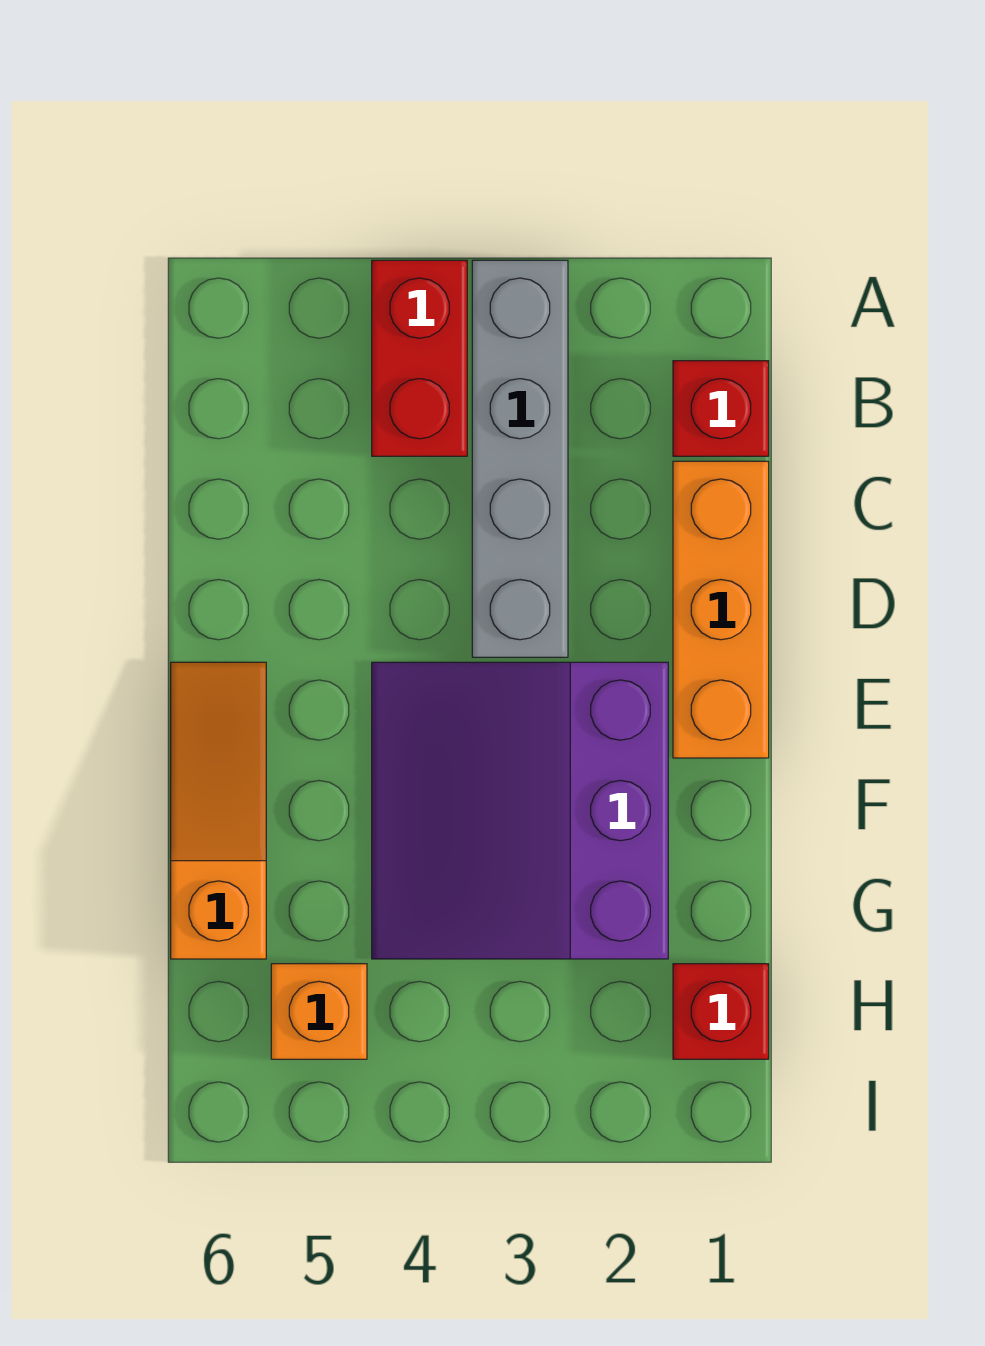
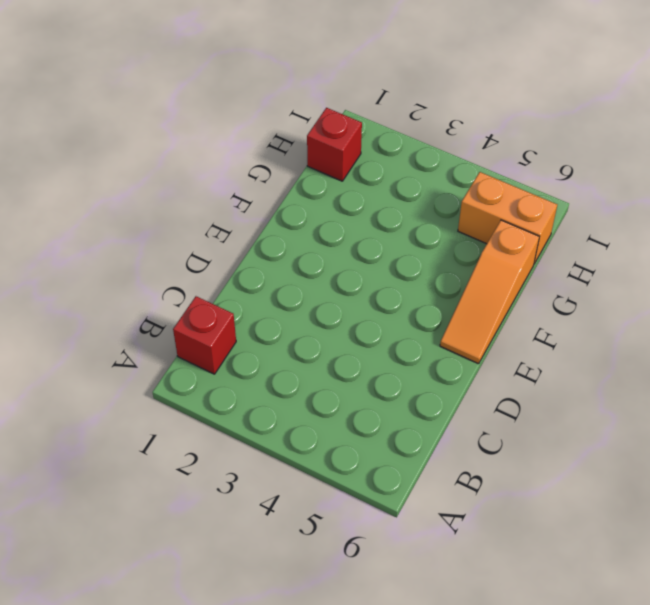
orange brick H5:H6 level 1 -> orange brick H5 level 1
none -> grey brick A3:D3 level 1
none -> red brick A4:B4 level 1

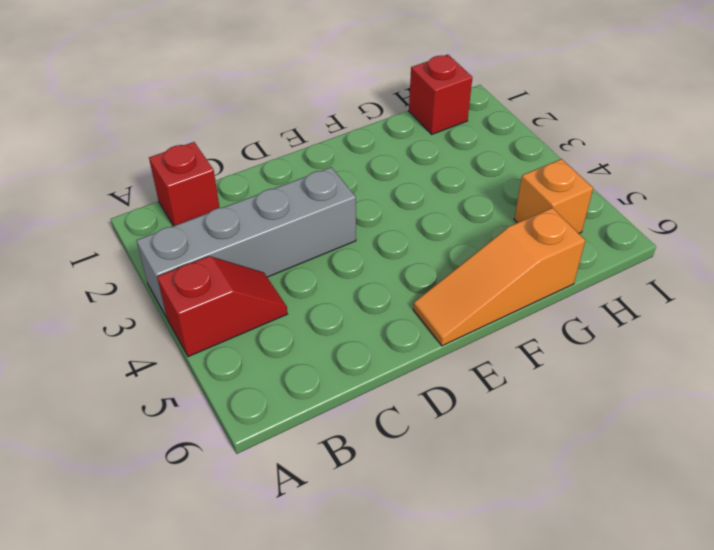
red slope A4:B4 level 1 top A -> red brick A4:B4 level 1
none -> orange brick C1:E1 level 1
none -> purple slope E2:G4 level 1 top 2

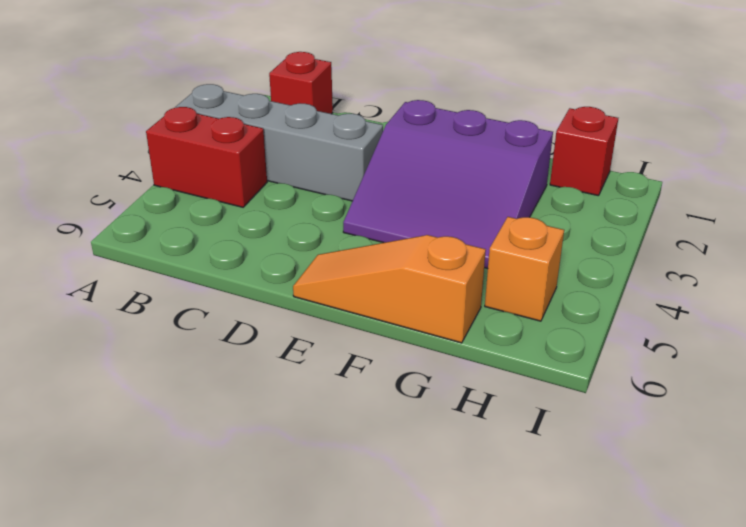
none -> orange brick C1:E1 level 1

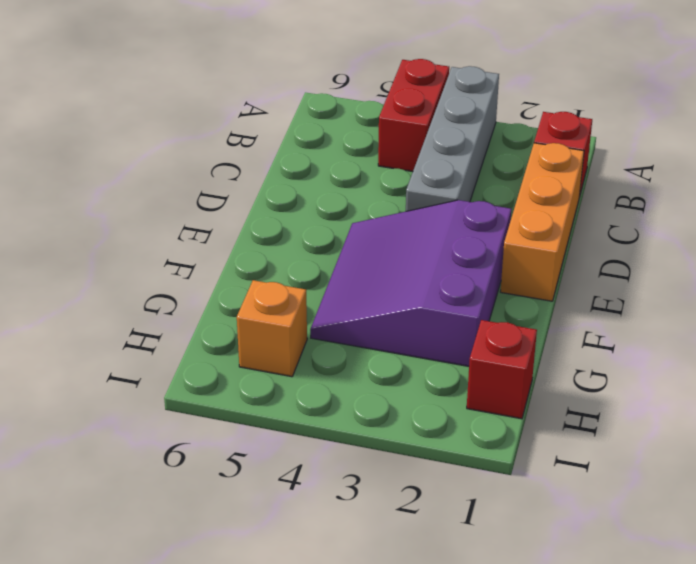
none -> orange slope E6:G6 level 1 top G

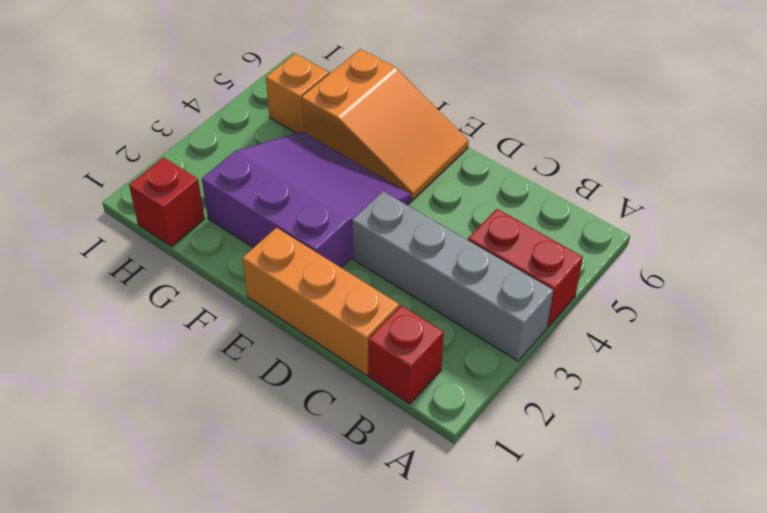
orange slope E5:G6 level 1 top G -> orange slope E6:G6 level 1 top G

